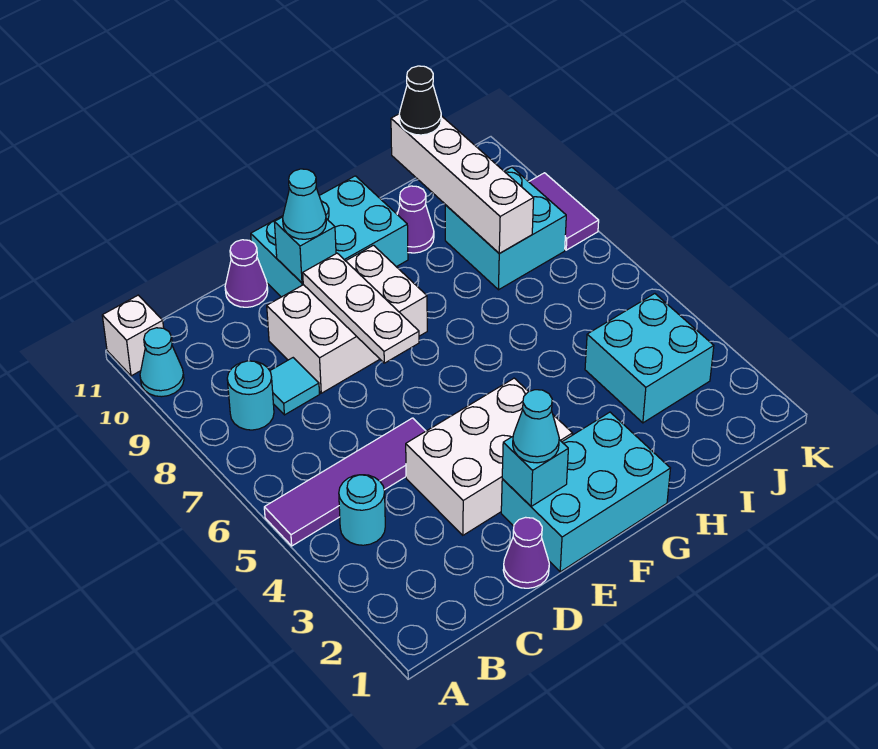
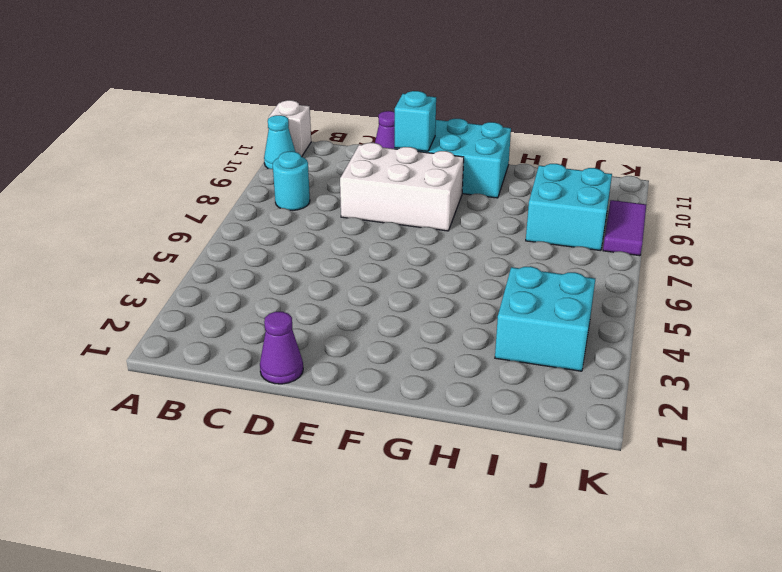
none -> purple tile A5:D5 level 1
none -> cyan round brick B4 level 1
none -> cyan tile C8 level 1

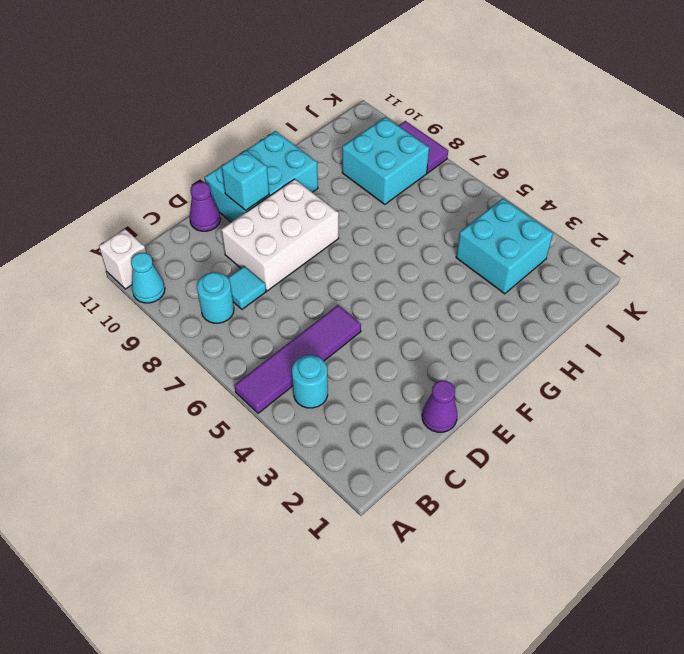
none -> white brick D3:F4 level 1
none -> cyan brick E1:G2 level 1
none -> purple cone H10 level 1

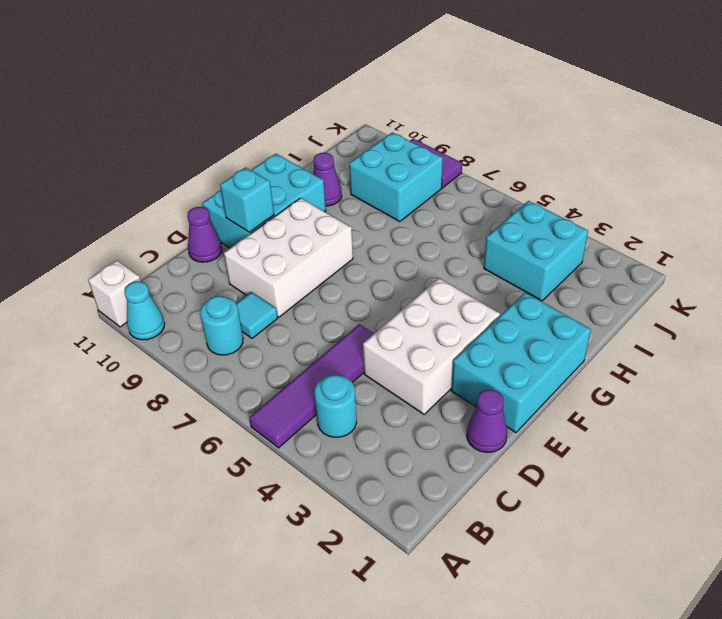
none -> cyan brick E2 level 2
none -> white plate E7:E9 level 2
none -> white brick I8:I11 level 2

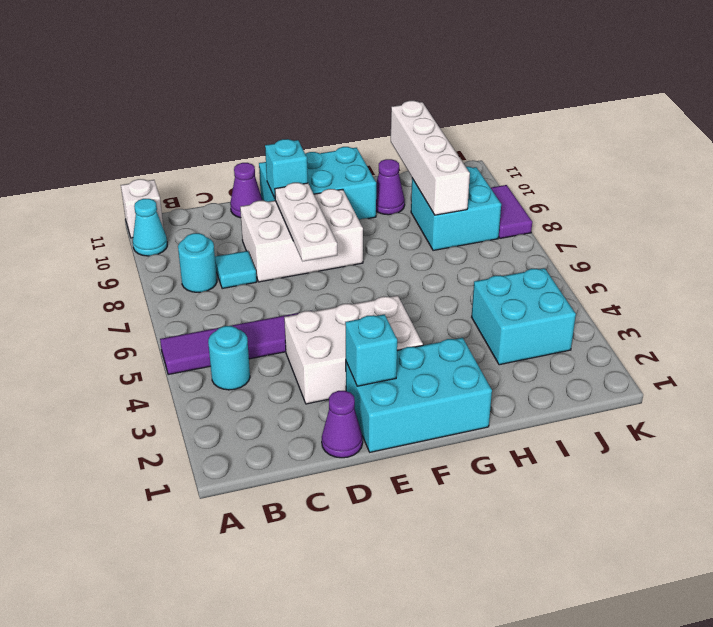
none -> cyan cone E2 level 3
none -> cyan cone E10 level 3
none -> black cone I11 level 3

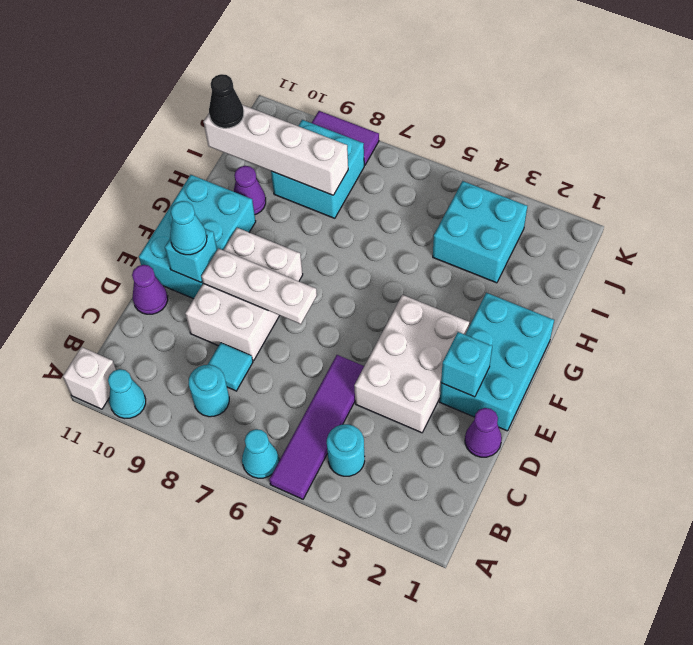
cyan cone A6 level 1 -> cyan cone E2 level 3

